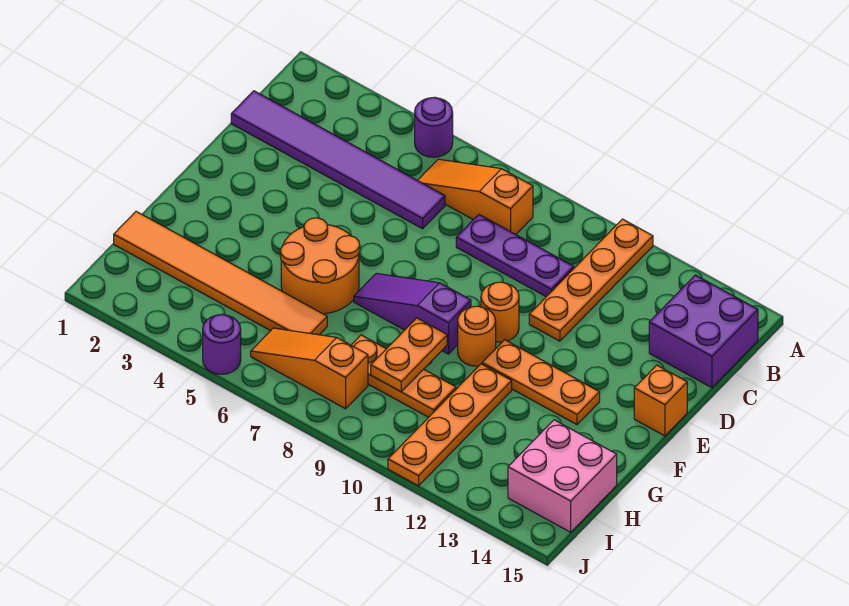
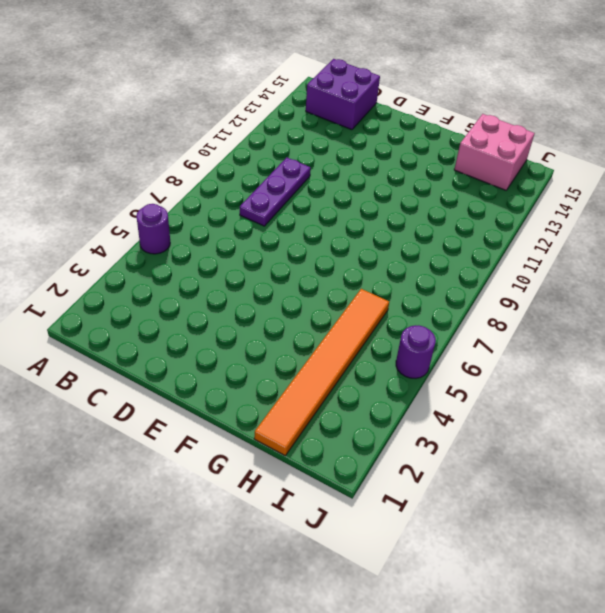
none -> orange plate A11:D11 level 1
none -> orange slope B6:B8 level 1 top 8
none -> purple tile C1:C6 level 1

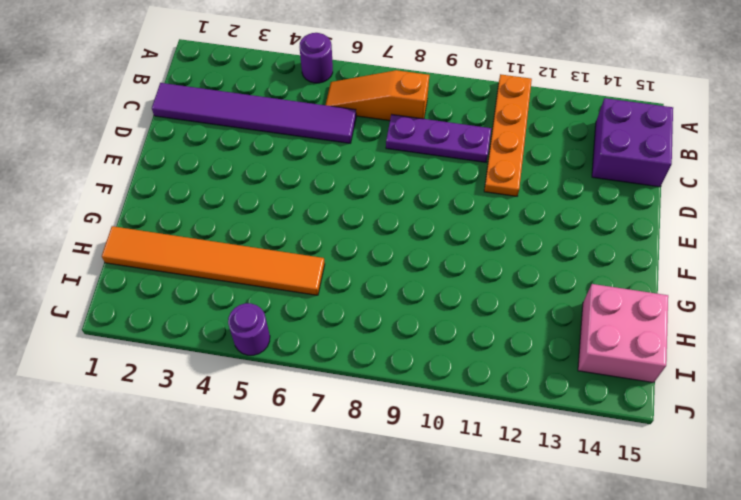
none -> orange round brick E10 level 1
none -> orange brick E15 level 1
none -> orange round brick F5:G6 level 1

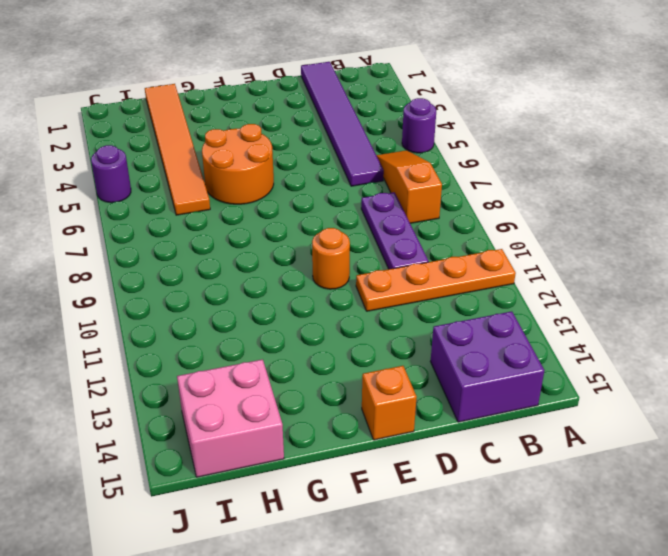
none -> purple slope F7:F9 level 1 top 9
none -> orange round brick F10 level 1
none -> orange plate F11:F13 level 1

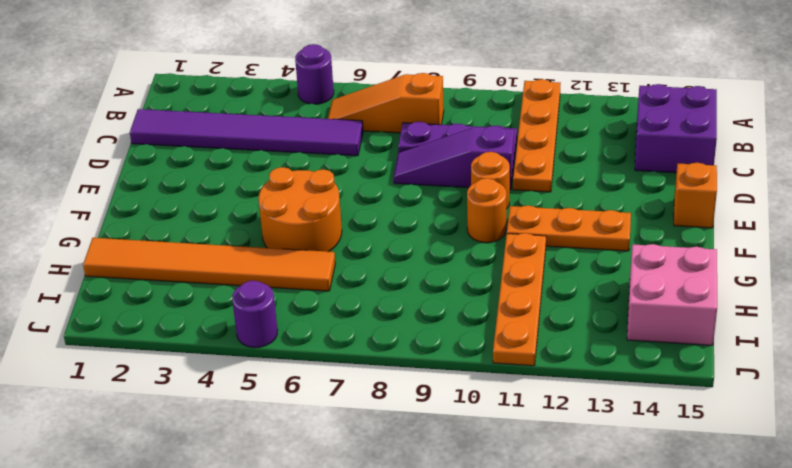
purple slope D8:D10 level 1 top 10 -> purple slope F7:F9 level 1 top 9
none -> orange plate H8:H10 level 1
none -> orange slope I6:I8 level 1 top 8
none -> orange plate G9:H9 level 2

